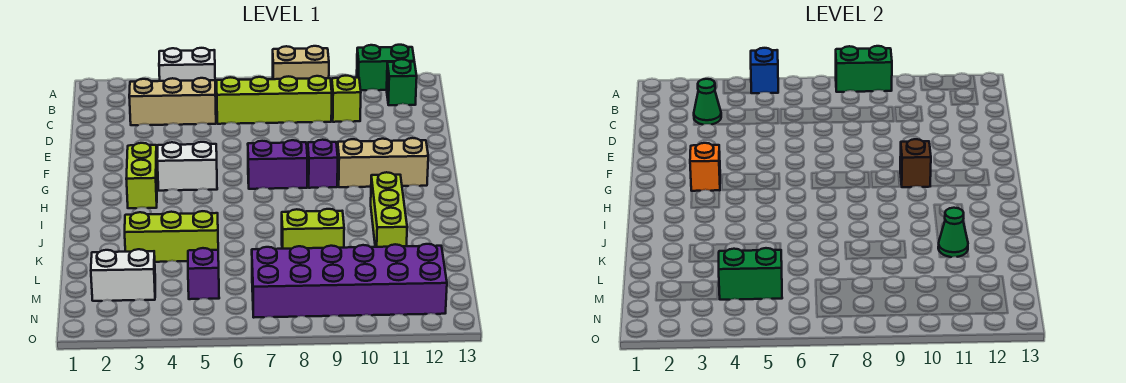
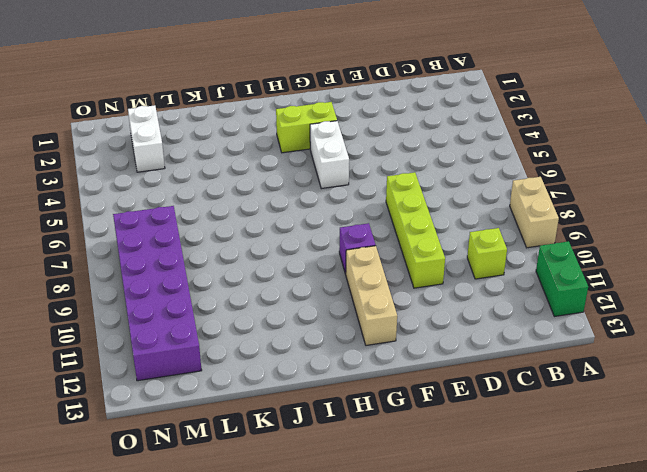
lime brick E7:E10 level 1 -> lime brick C6:C9 level 1
none -> white brick A4:A5 level 1
none -> green brick B12 level 1
none -> tan brick C3:C5 level 1

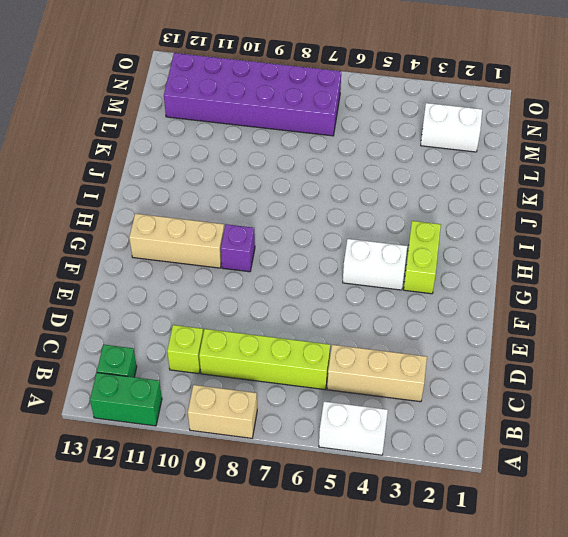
none -> purple brick G7:G8 level 1
none -> lime brick I11:K11 level 1
none -> lime brick K3:K5 level 1

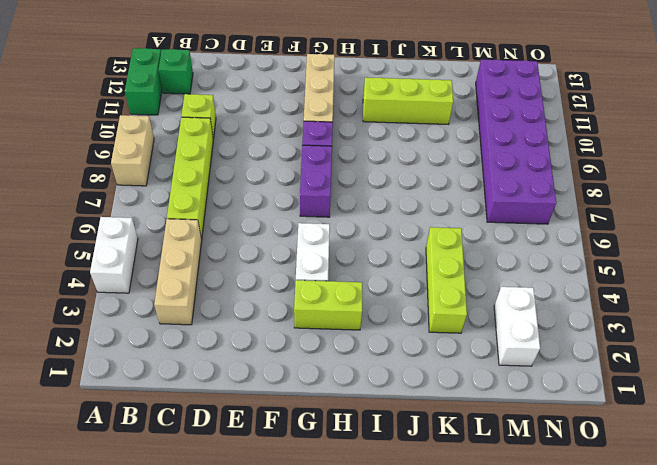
none -> lime brick K8:K9 level 1
none -> purple brick M5 level 1
none -> blue brick A5 level 2

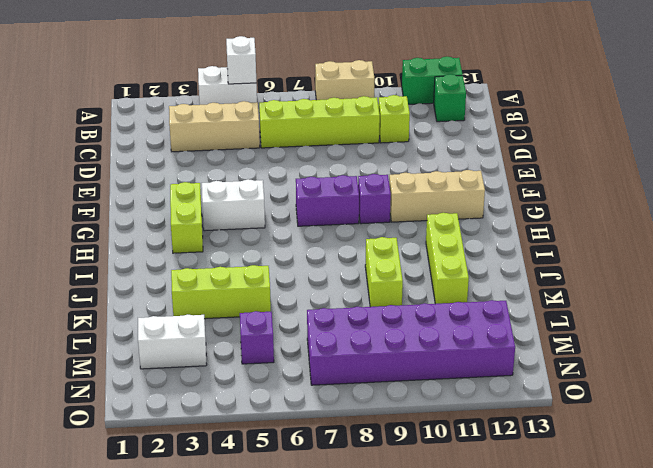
white brick A5 level 2 -> blue brick A5 level 2
lime brick J9:K9 level 1 -> lime brick K8:K9 level 1
none -> green brick A8:A9 level 2
none -> green cone C3 level 2
none -> orange brick G3 level 2

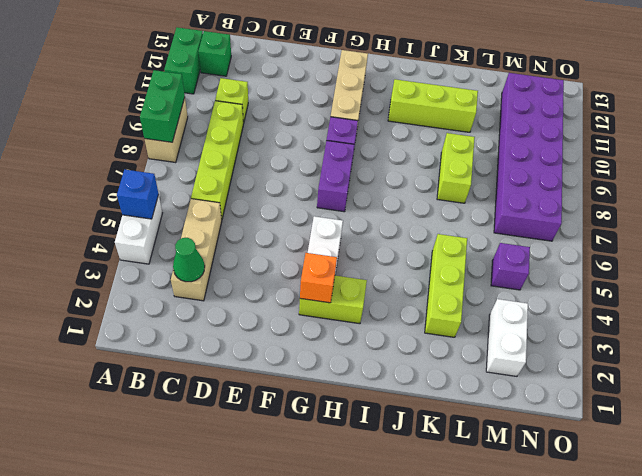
none -> brown brick G10 level 2
none -> green cone K11 level 2
none -> green brick M4:M5 level 2

